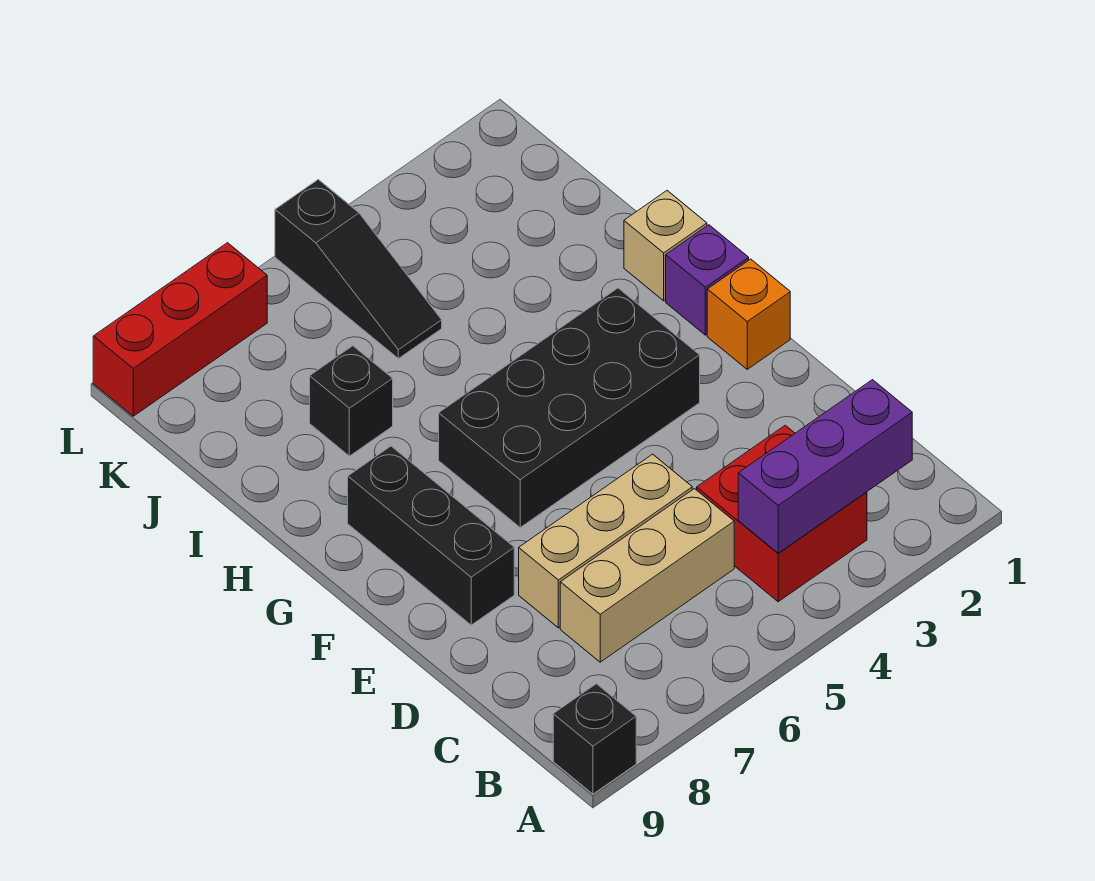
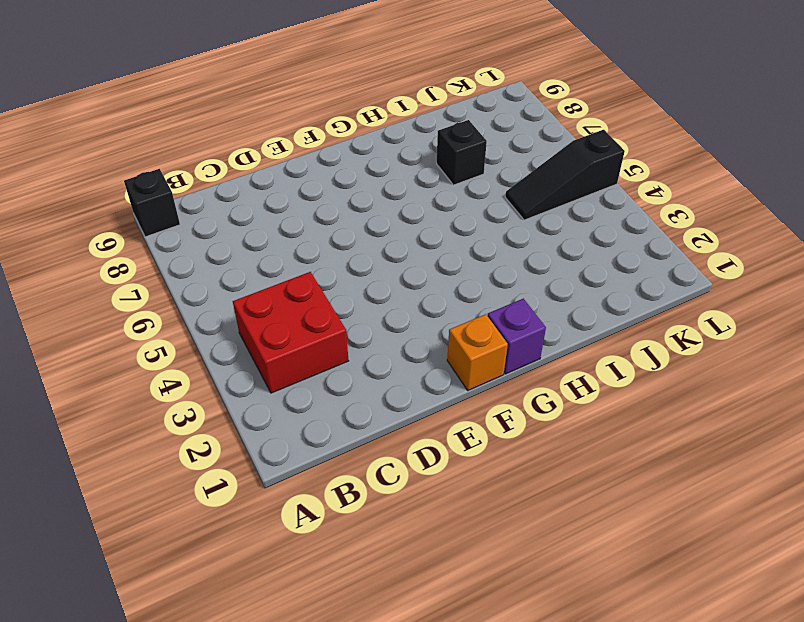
none -> tan brick C5:C7 level 1
none -> tan brick D5:D7 level 1
none -> black brick E8:G8 level 1

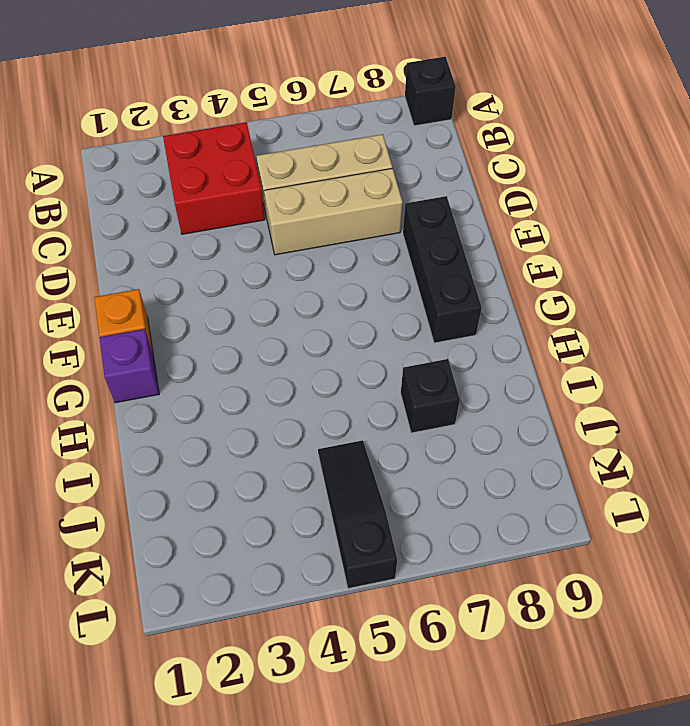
none -> black brick F3:G6 level 1
none -> tan brick H1 level 1
none -> red brick L7:L9 level 1

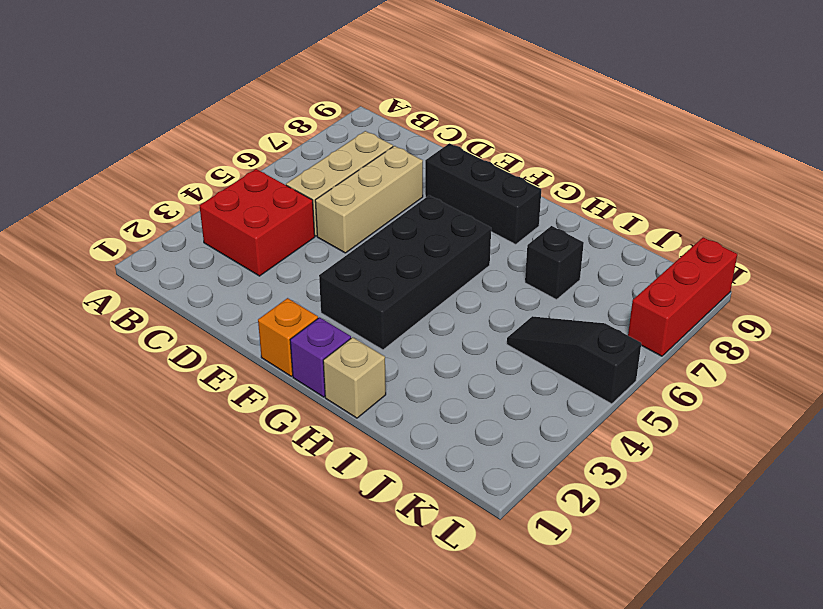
none -> black brick A9 level 1
none -> purple brick B2:B4 level 2

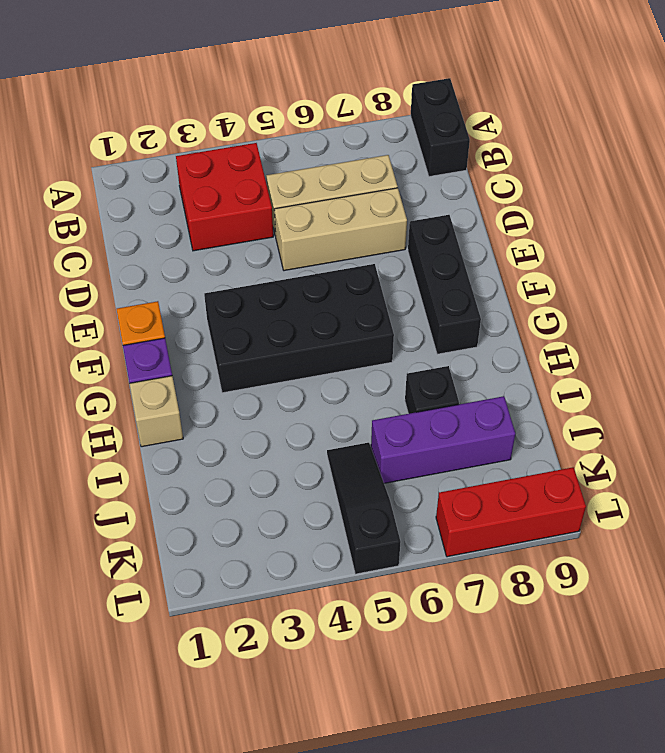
black brick A9:B9 level 1 -> black brick A9 level 1
purple brick J6:J8 level 1 -> purple brick B2:B4 level 2

